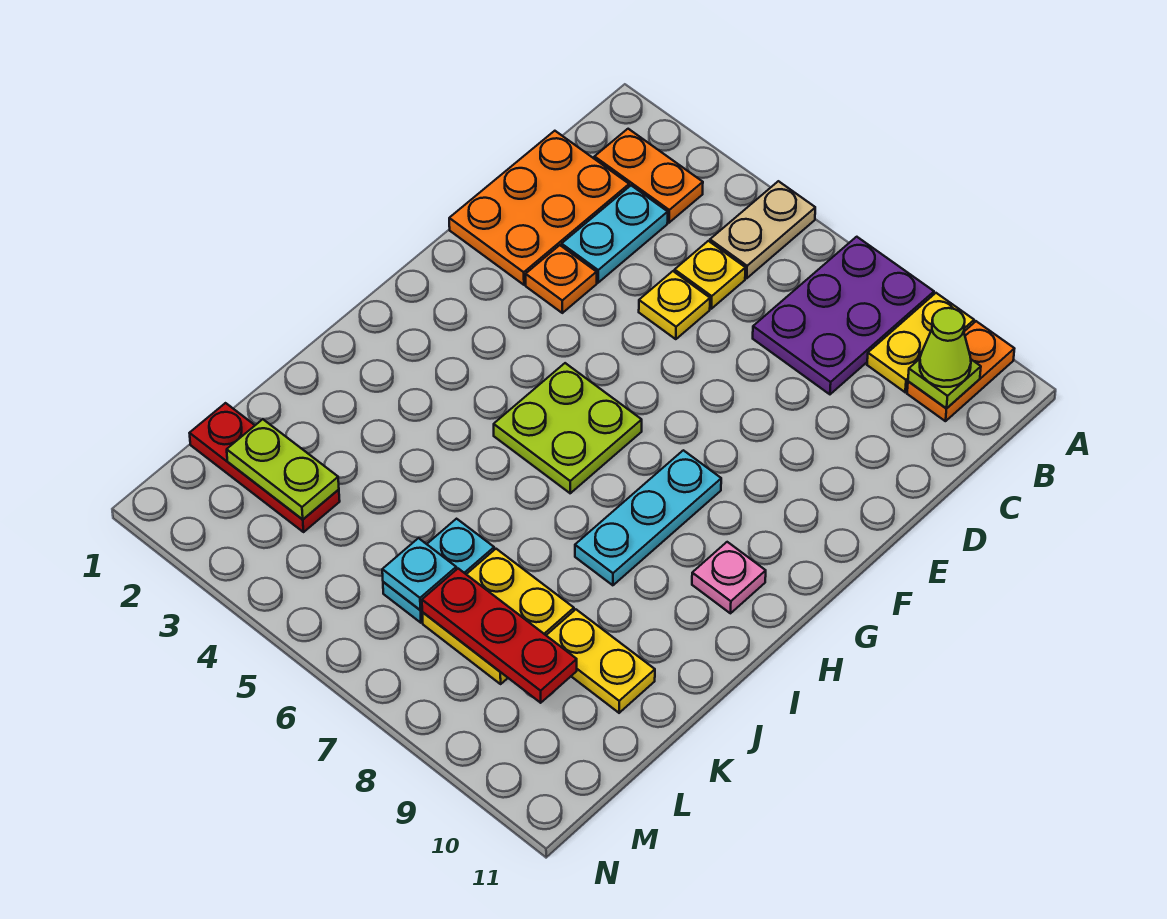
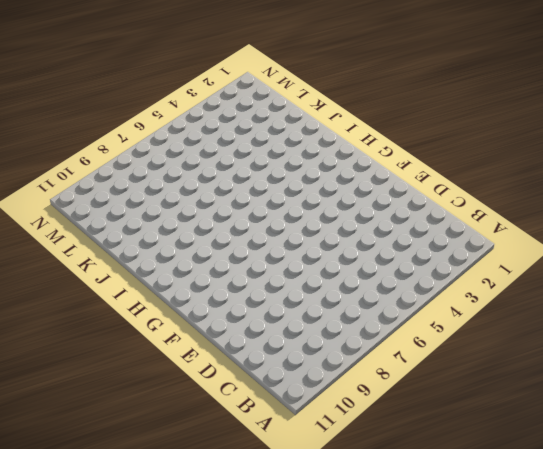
none -> tan plate A5:B5 level 1
none -> purple plate A7:C8 level 1
none -> yellow plate A9:B9 level 1

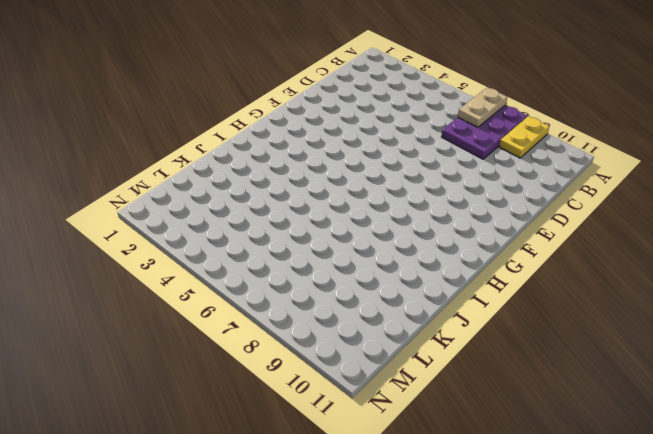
tan plate A7:B7 level 2 -> tan plate A5:B5 level 1
none -> orange plate A10:B10 level 1
none -> orange plate B2:B3 level 1
none -> orange plate C1:E2 level 1

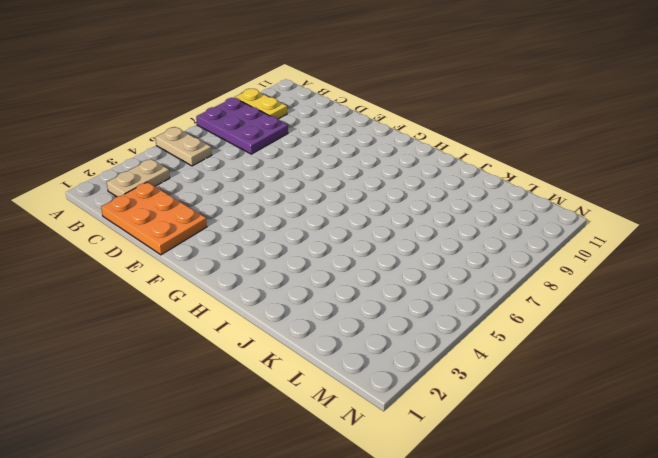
tan plate B2:B3 level 1 -> orange plate B2:B3 level 1
none -> orange plate A10:B10 level 1
none -> cyan plate C3:D3 level 1
none -> yellow plate C5 level 1

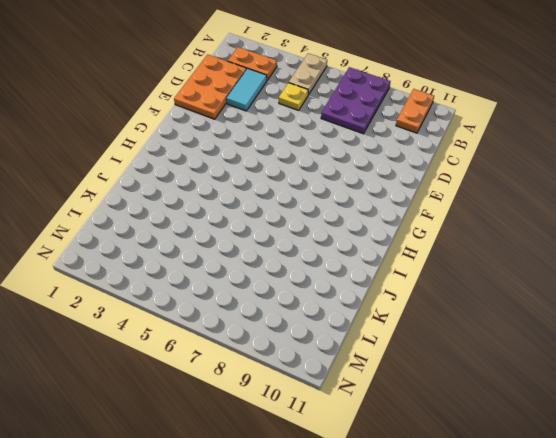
cyan tile C3:D3 level 1 -> cyan plate C3:D3 level 1
none -> yellow plate A9:B9 level 1
none -> yellow plate D5 level 1
none -> orange plate E3 level 1

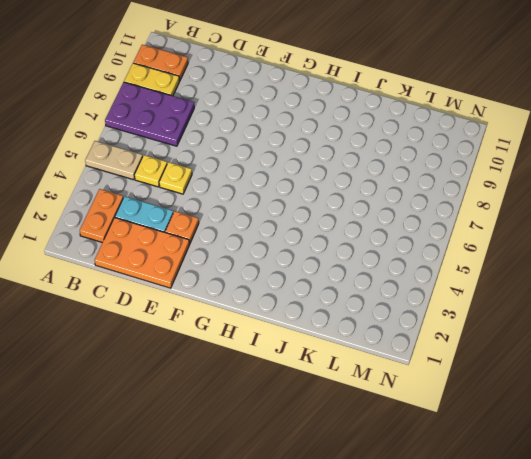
none -> lime plate G5:H6 level 1
none -> cyan plate G8:I8 level 1
none -> pink plate H10 level 1

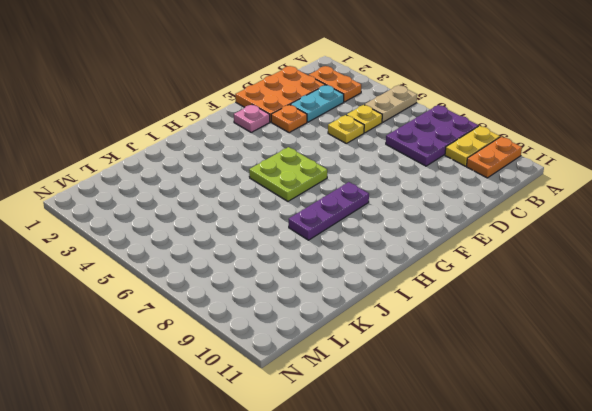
pink plate F2 level 1 -> pink plate H10 level 1
purple plate G8:I8 level 1 -> cyan plate G8:I8 level 1
none -> cyan plate K6:L6 level 1
none -> yellow plate K7:L8 level 1
none -> yellow plate K9:K10 level 1

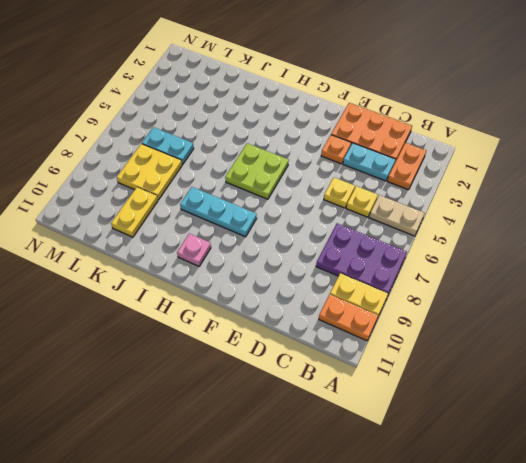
none -> red plate L1:L3 level 1
none -> lime plate B10 level 2
none -> lime plate L2:L3 level 2

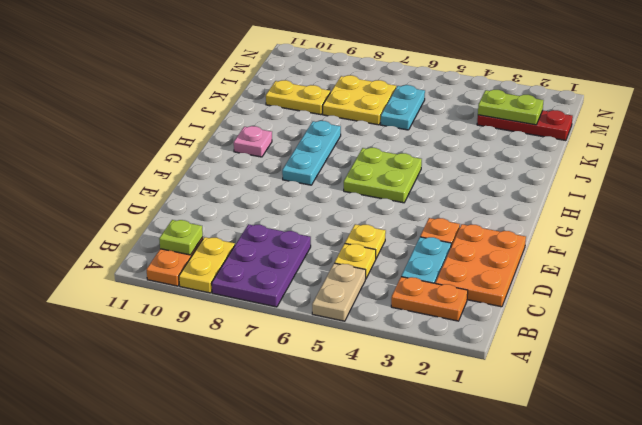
none -> cyan plate L6 level 2
none -> red plate L7:L9 level 2
none -> lime cone B10 level 3

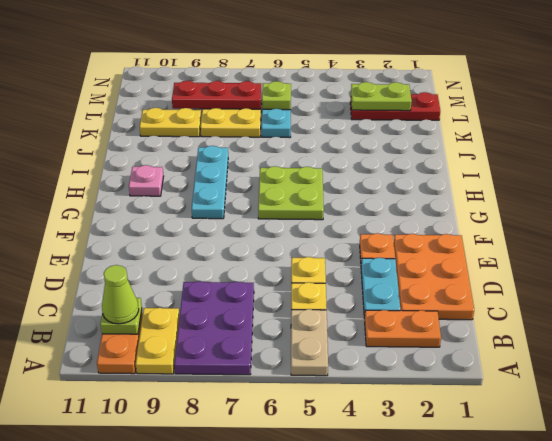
lime plate L6 level 2 -> cyan plate L6 level 2

